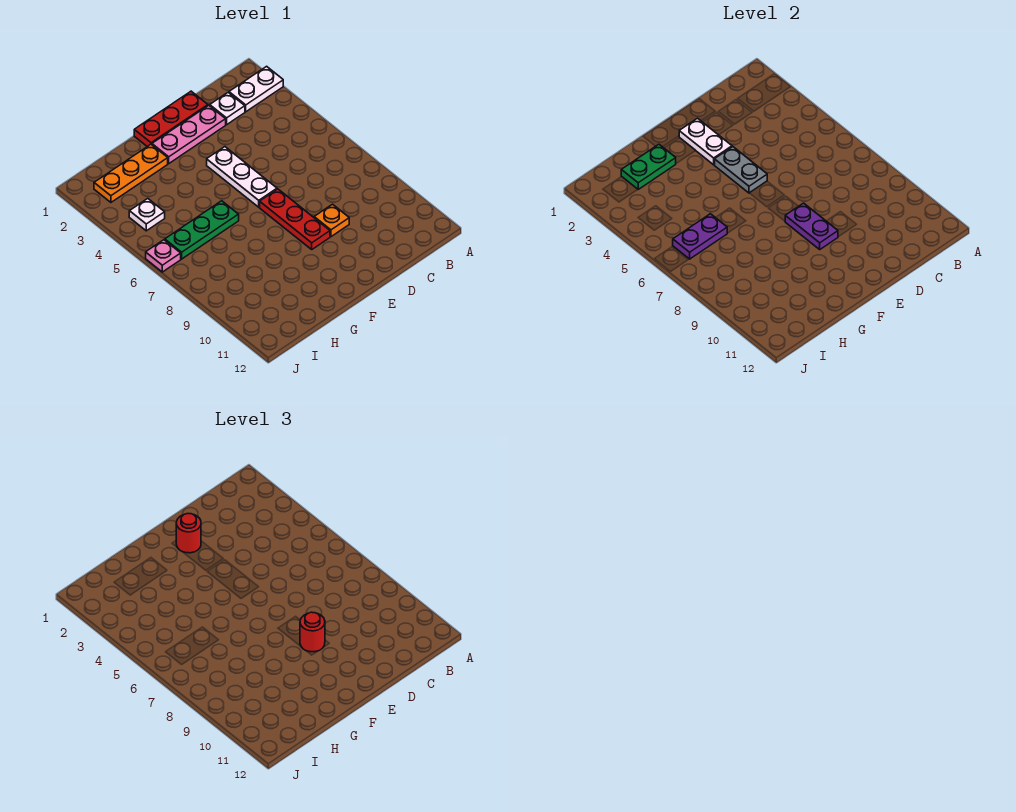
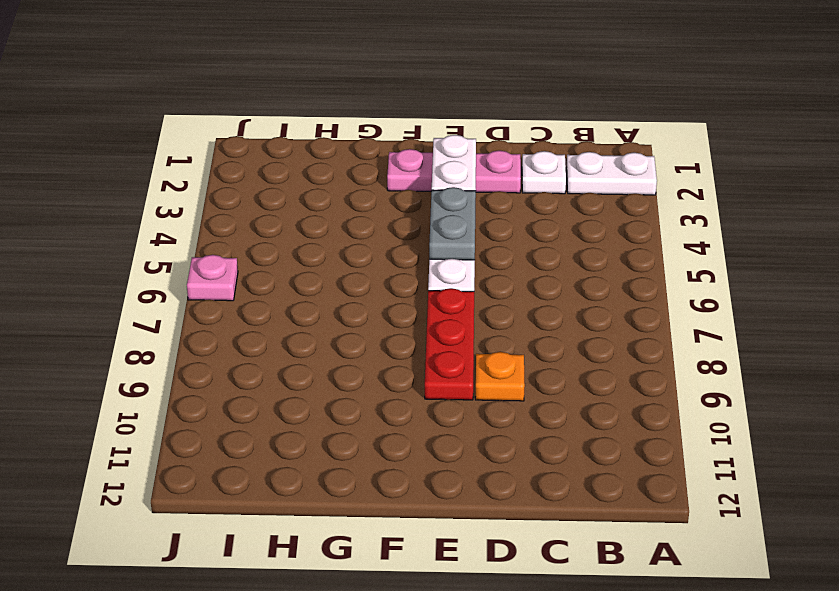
none -> red plate D1:F1 level 1
none -> orange plate G2:I2 level 1
none -> green plate G6:I6 level 1

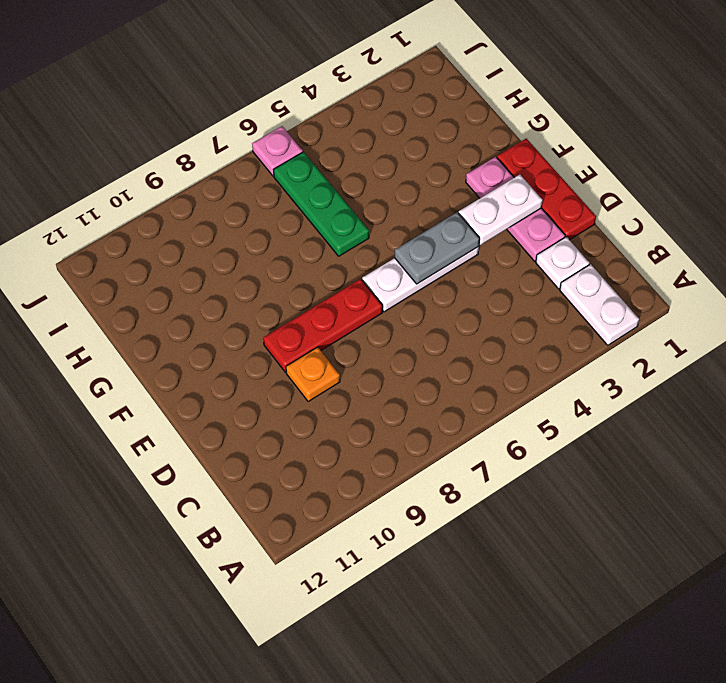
none -> orange plate G2:I2 level 1
none -> white plate I4 level 1
none -> purple plate E8:E9 level 2

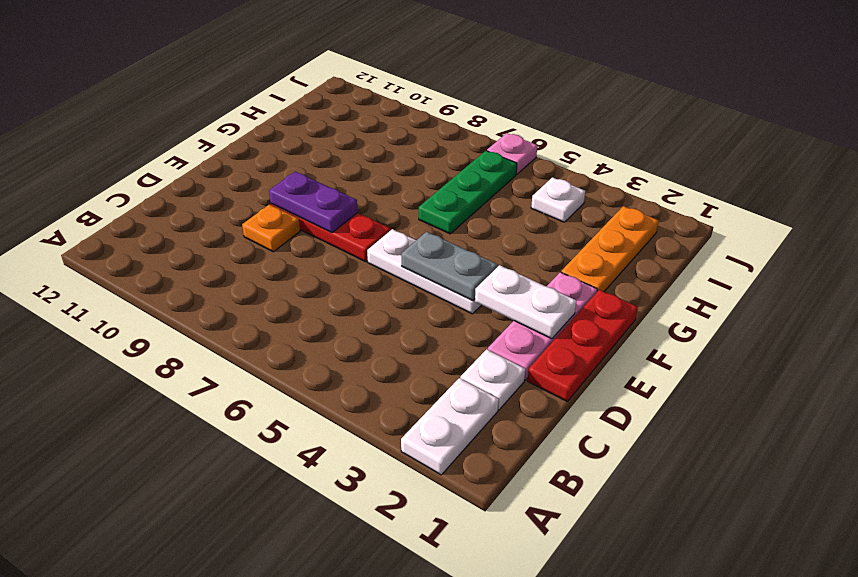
none -> green plate G2:H2 level 2
none -> purple plate H6:I6 level 2
none -> red round brick E2 level 3

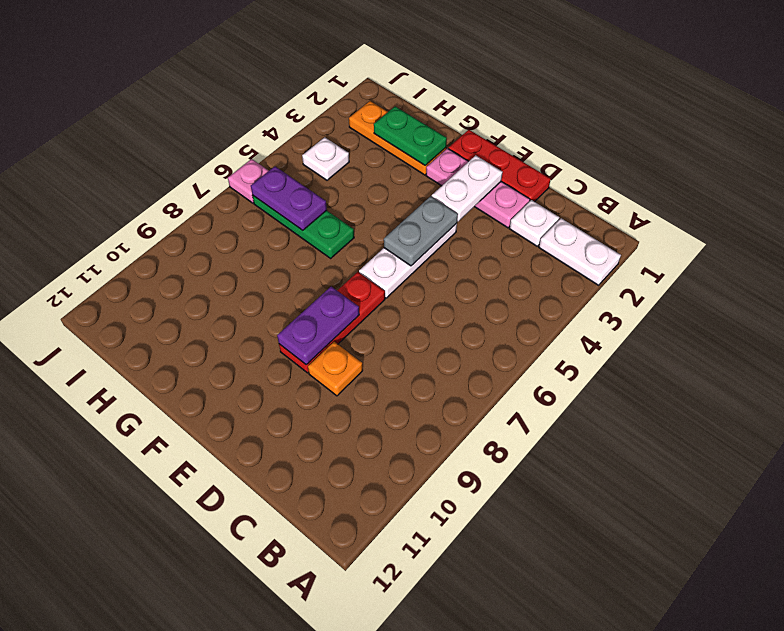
none -> red round brick E2 level 3
none -> red round brick E9 level 3

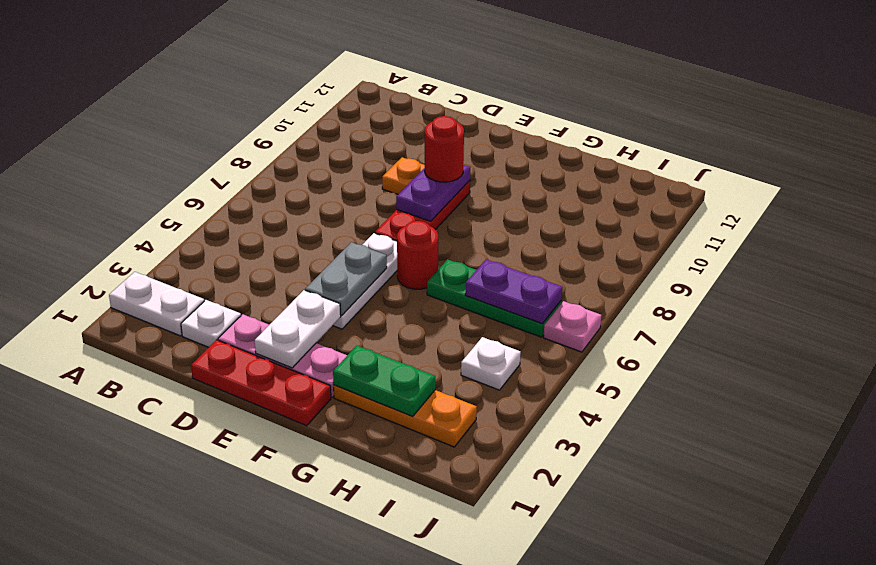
red round brick F6 level 1 -> red round brick E2 level 3

